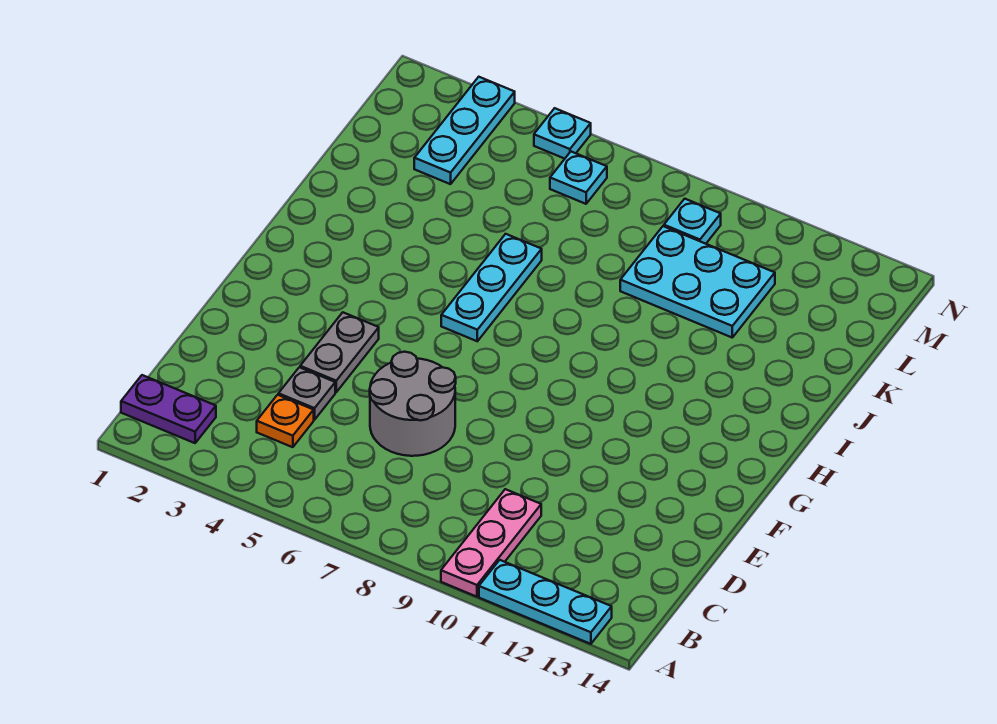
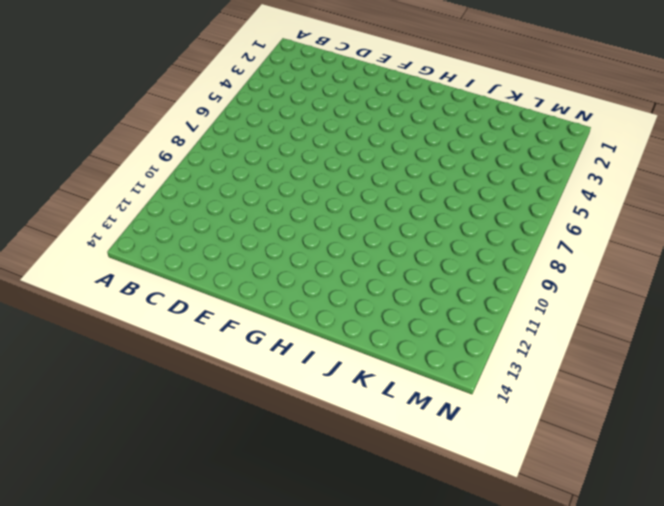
none -> pink plate A10:C10 level 1
none -> cyan plate A11:A13 level 1
none -> purple plate B1:B2 level 1

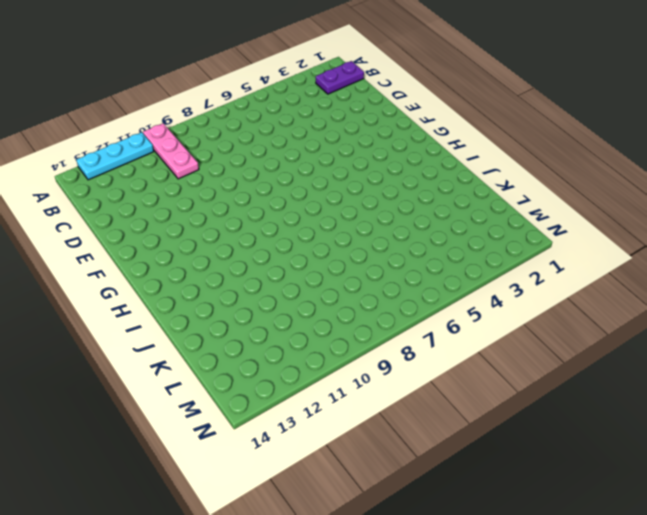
none -> orange plate C4 level 1
none -> grey plate D4 level 1
none -> grey round brick D6:E7 level 1

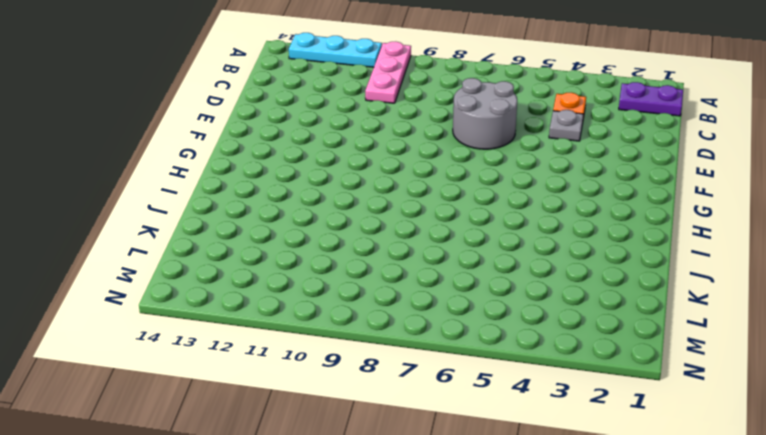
none -> grey plate E4:F4 level 1
none -> cyan plate H6:J6 level 1
none -> cyan plate K9:L11 level 1

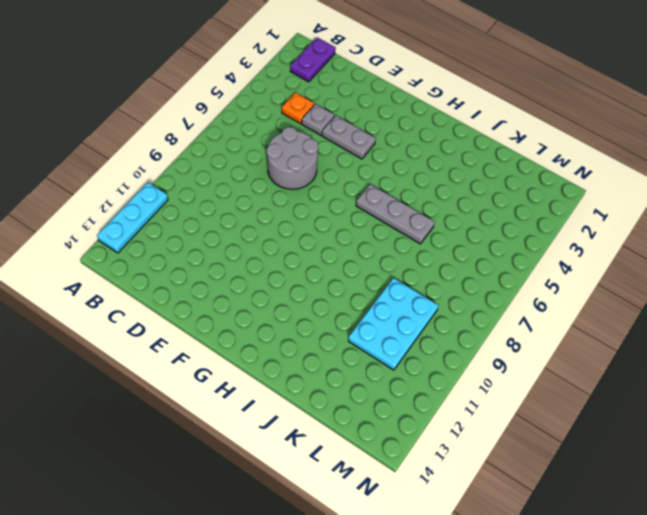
grey plate H6:J6 level 1 -> cyan plate H6:J6 level 1
none -> pink plate A10:C10 level 1
none -> cyan plate L3:N3 level 1
none -> cyan plate M6 level 1

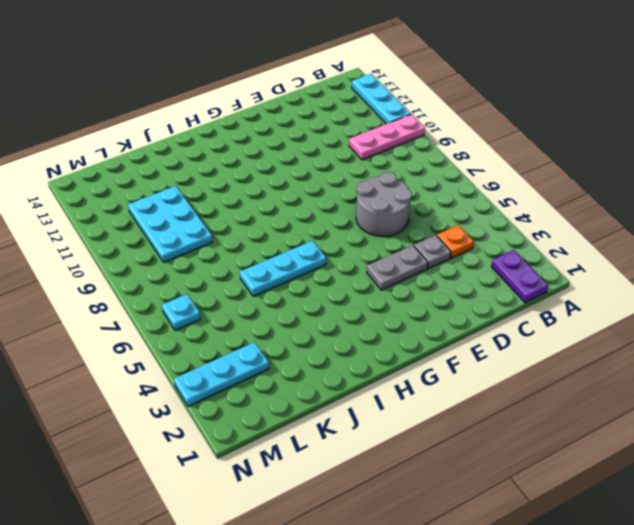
none -> cyan plate M9 level 1
none -> cyan plate N5 level 1

